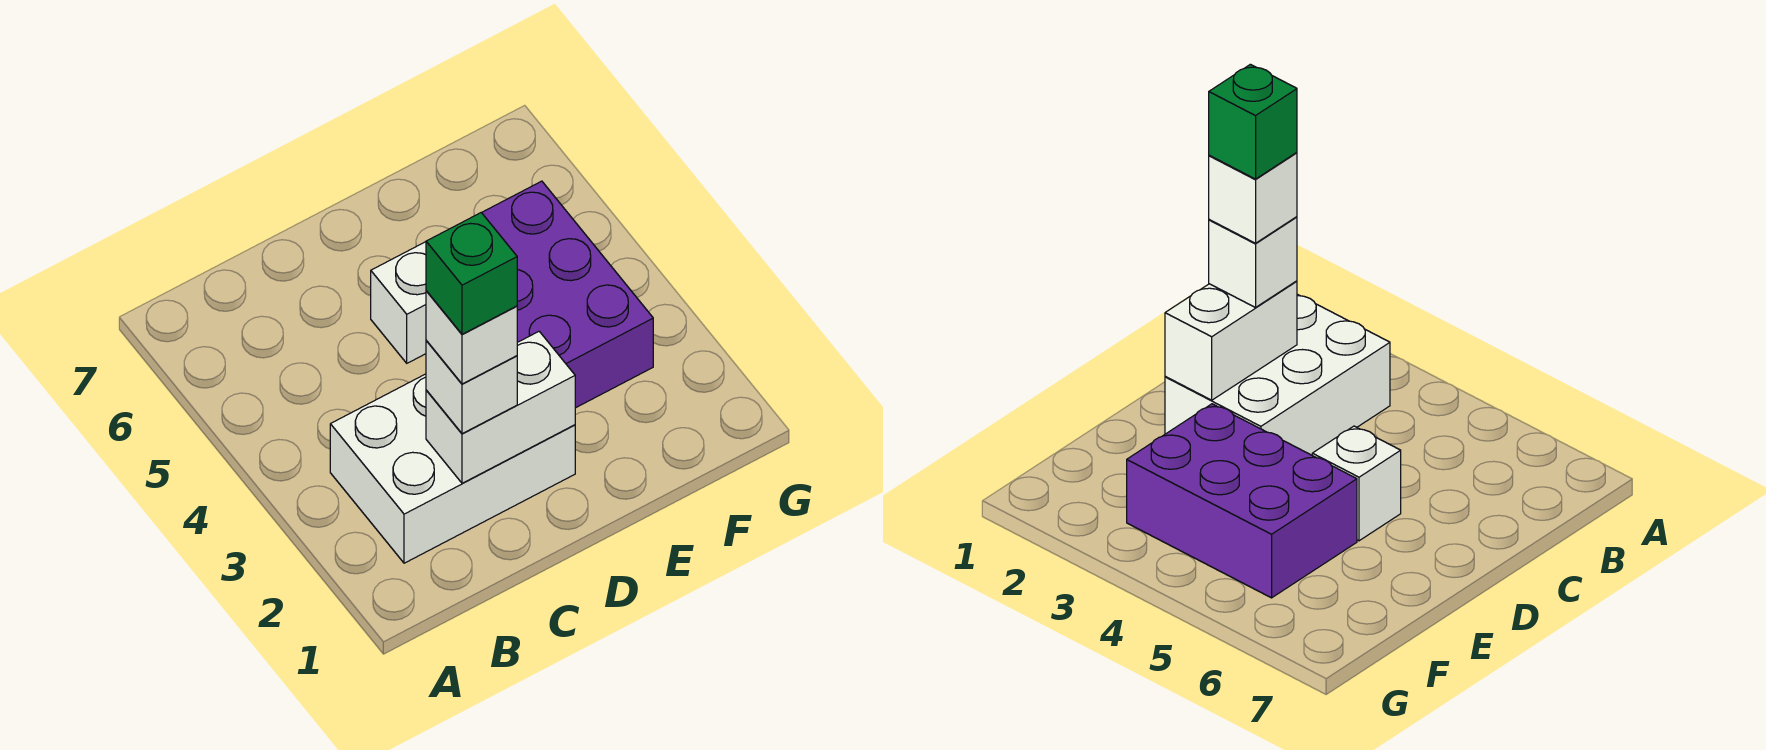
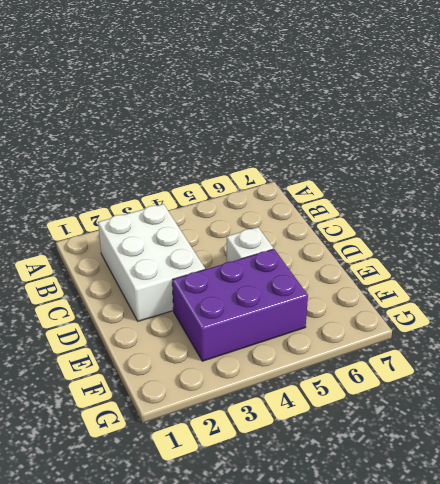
none -> white brick C2:D2 level 2
none -> white brick C2 level 3

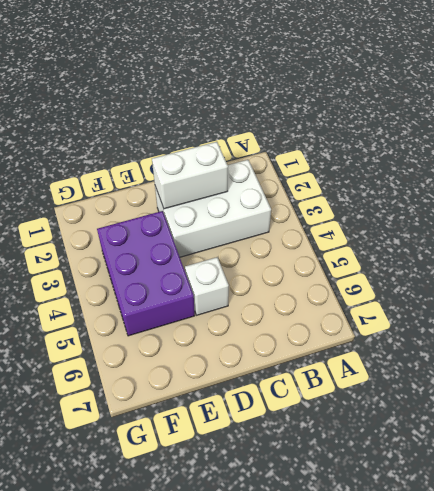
none -> white brick C2 level 3
none -> white brick C2 level 4

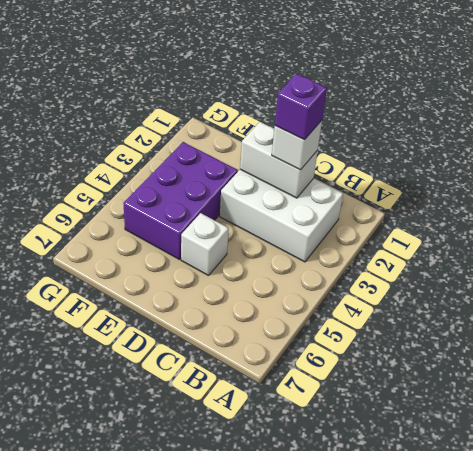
purple brick C2 level 4 -> white brick C2 level 4
none -> green brick C2 level 5

